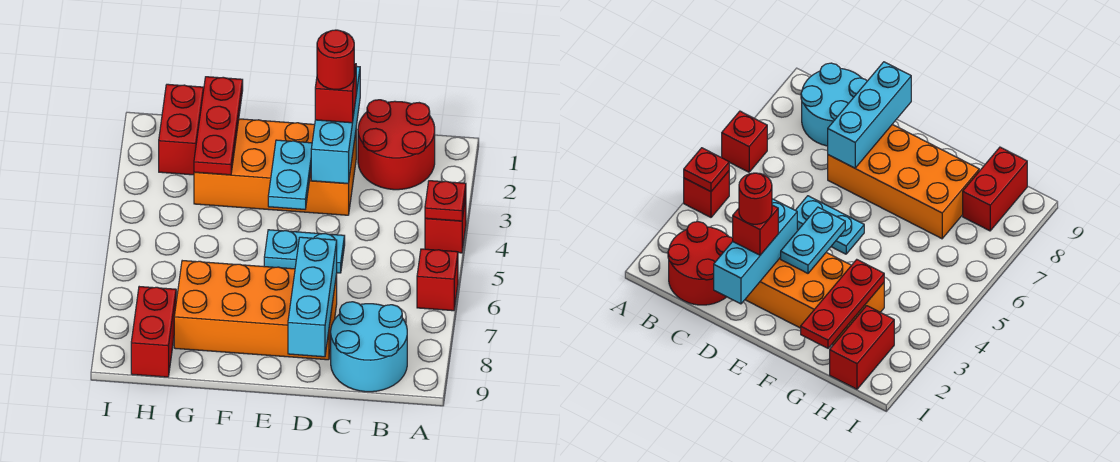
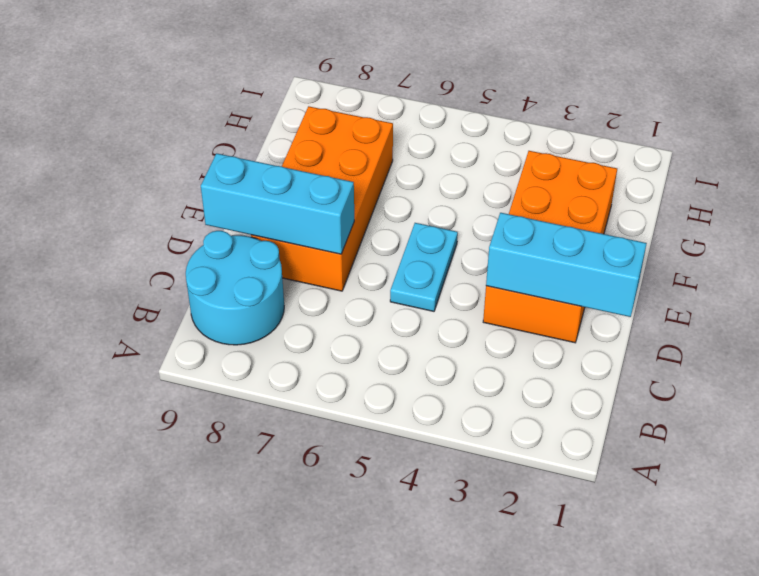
none -> red brick A4 level 1
none -> red brick A6 level 1
none -> red round brick B1:C2 level 1

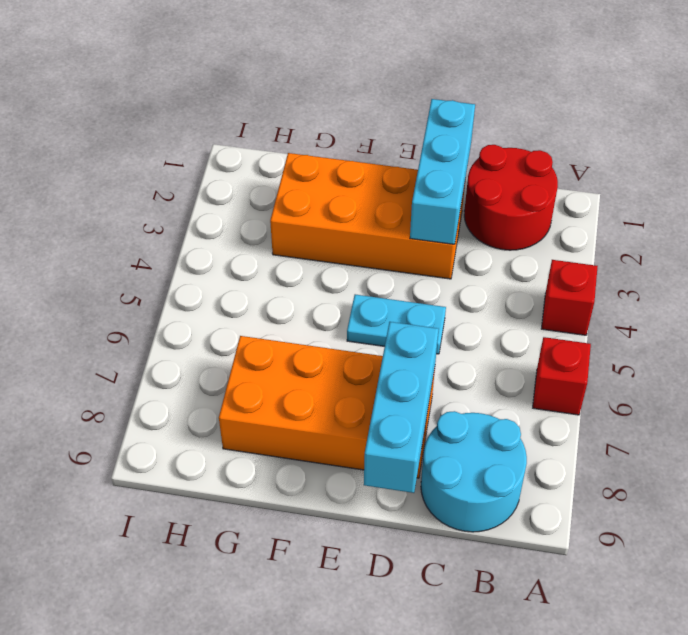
none -> red brick H1:H2 level 1
none -> red brick H8:H9 level 1
none -> red plate A4 level 2

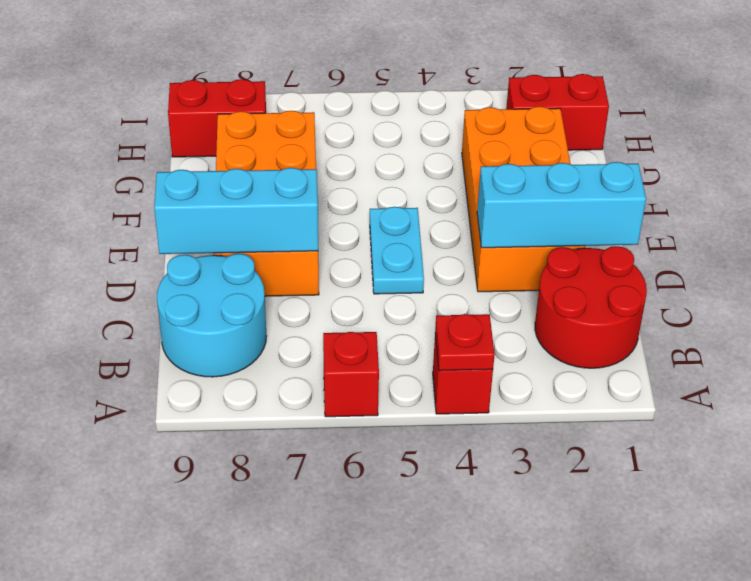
none -> cyan plate E3:E4 level 2
none -> red plate G1:G3 level 2
none -> red brick D2 level 3

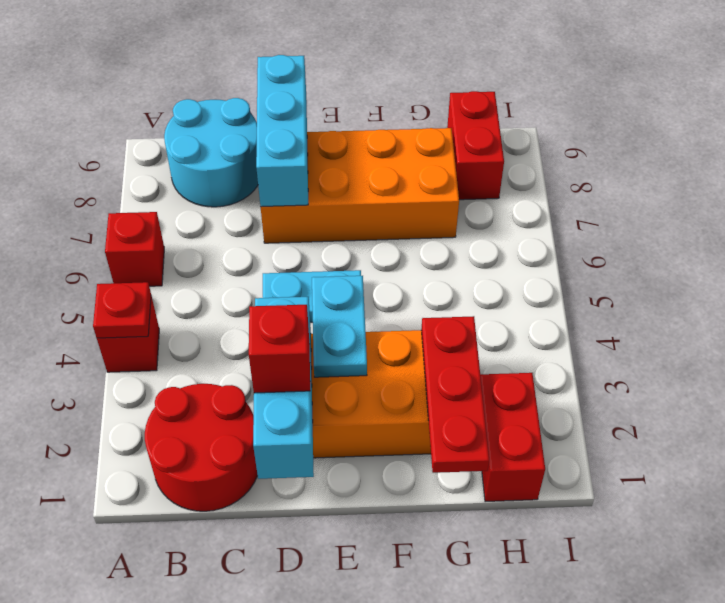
none -> red round brick D2 level 4

